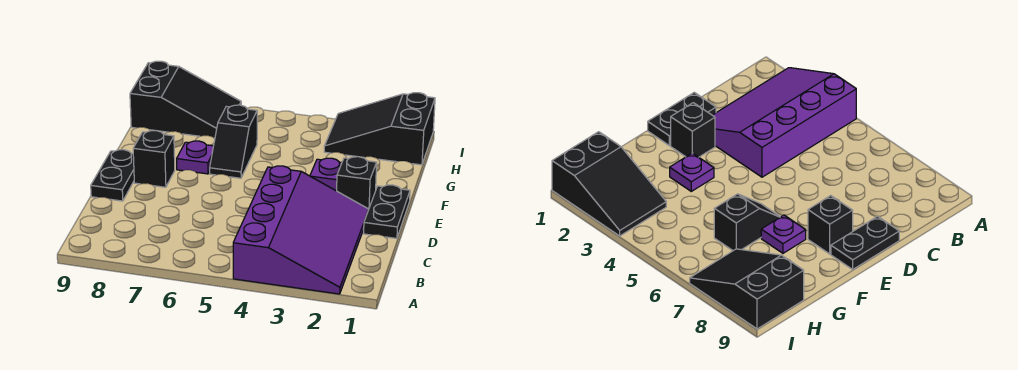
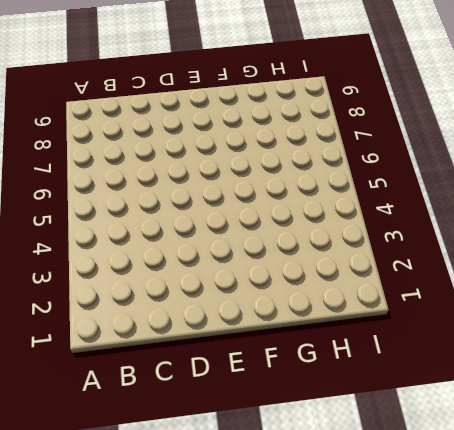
none -> purple slope A2:D4 level 1 top 4
none -> black plate D1:E1 level 1

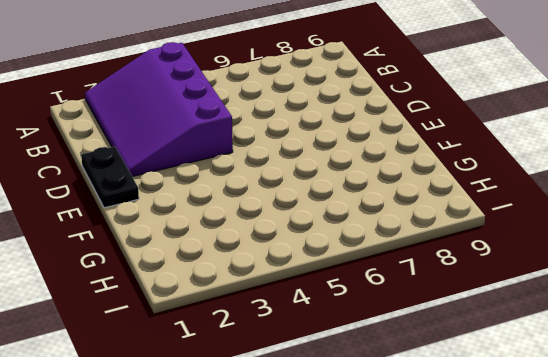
none -> black plate D9:E9 level 1
none -> black brick E2 level 1

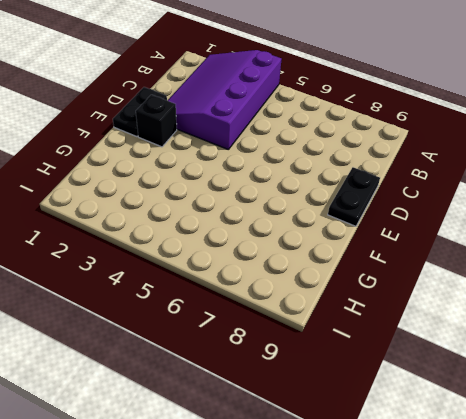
none -> black brick E8 level 1
none -> purple plate F3 level 1

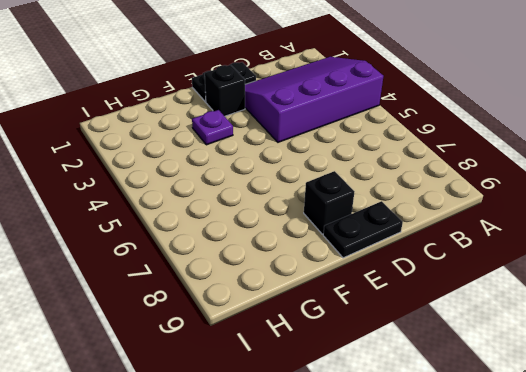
none -> black slope F6:G6 level 1 top G
none -> purple plate F7 level 1

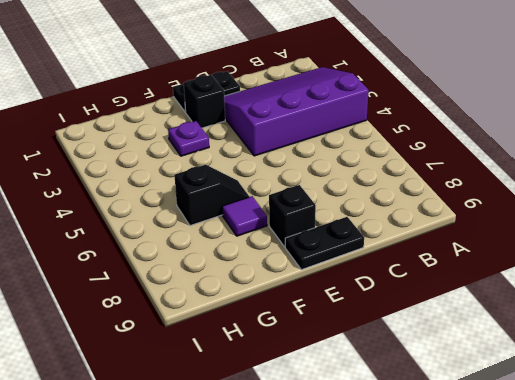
purple tile F7 level 1 -> purple plate F7 level 1
none -> black slope H1:I3 level 1 top 1
none -> black slope H7:I9 level 1 top 9

